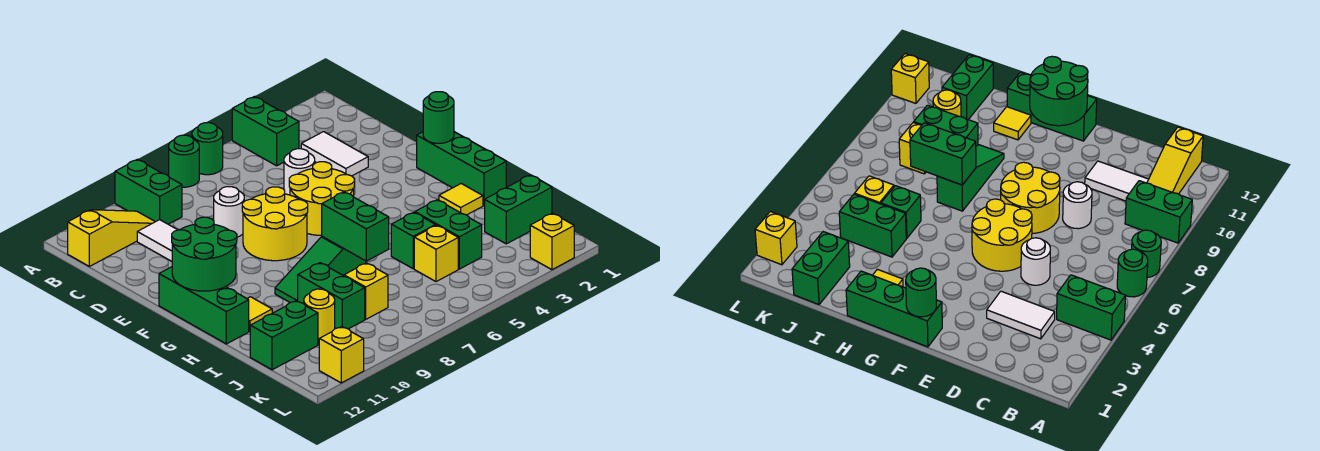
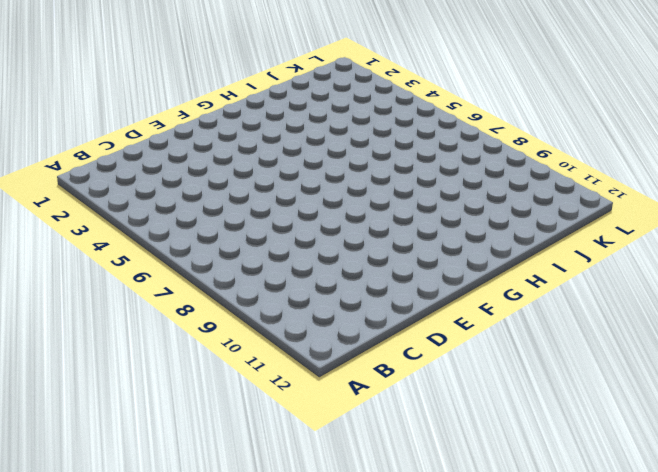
none -> green brick A4:B4 level 1
none -> green round brick A6 level 1
none -> green round brick A7 level 1

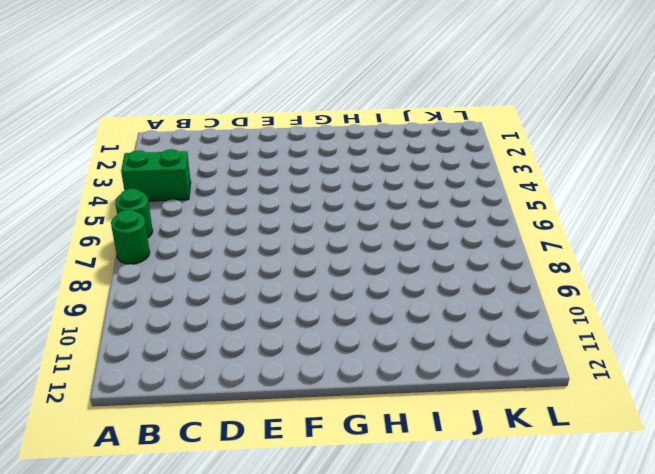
none -> green brick A9:B9 level 1
none -> yellow slope B10:B12 level 1 top 12
none -> white tile C3:D3 level 1

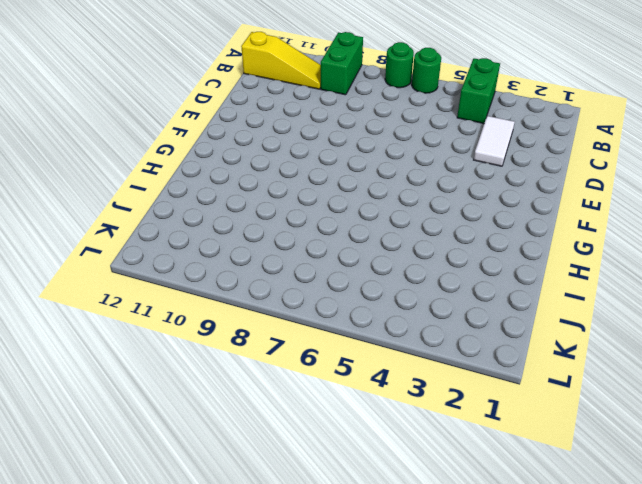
none -> white tile C10:D10 level 1
none -> white round brick D5 level 1
none -> white round brick D8 level 1

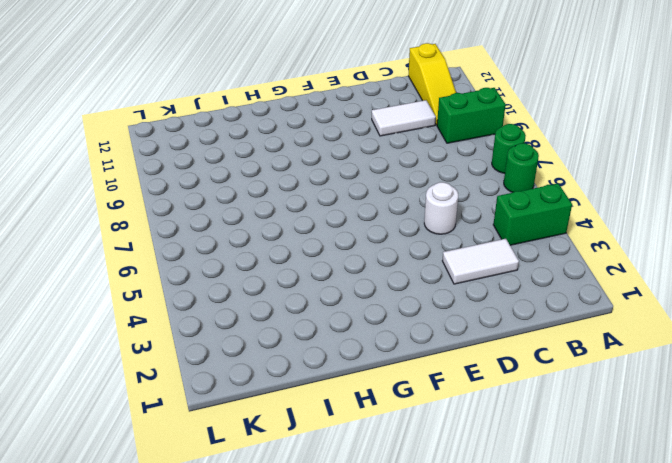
none -> white round brick D8 level 1
none -> yellow round brick E5:F6 level 1
none -> yellow round brick E7:F8 level 1

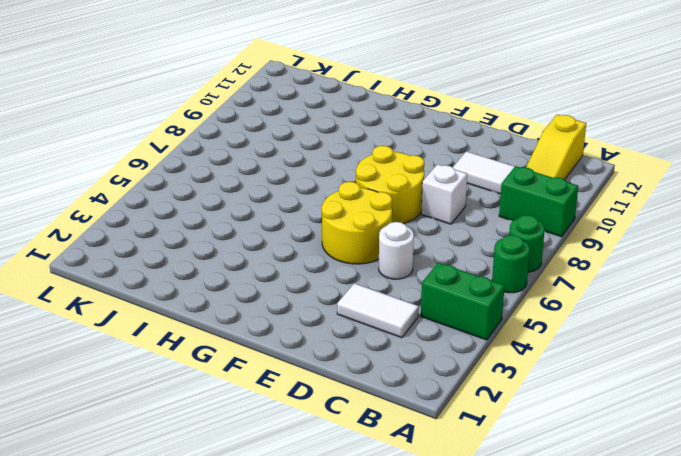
white brick D8 level 1 -> white round brick D8 level 1
none -> green brick F1:H1 level 1
none -> green brick F12:H12 level 1
none -> yellow tile H2 level 1

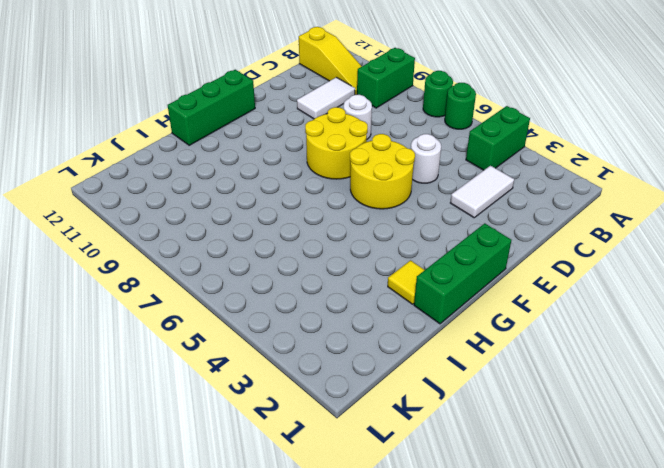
none -> green slope H7:H9 level 1 top 7
none -> yellow tile H11 level 1
none -> green brick I4:J4 level 1

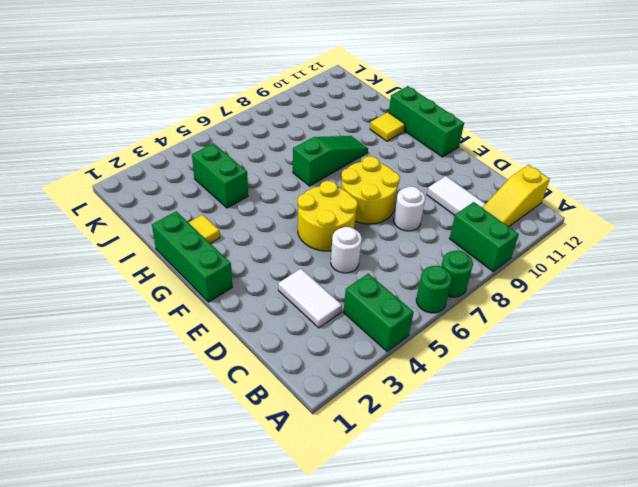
none -> green brick I5 level 1
none -> green brick I9:J9 level 1
none -> green brick J1:J2 level 1

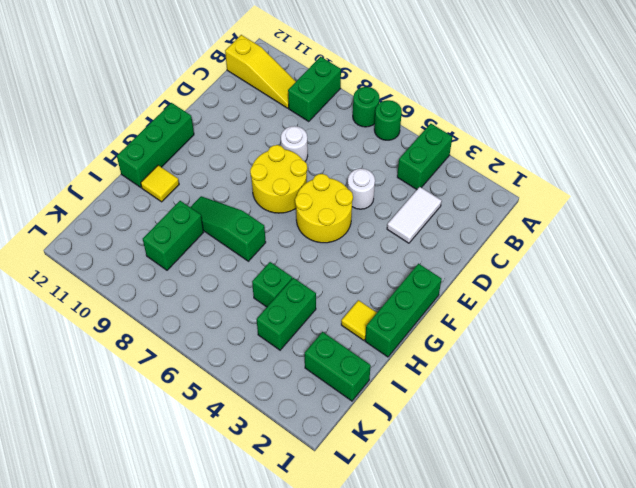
none -> white tile C10:D10 level 1
none -> yellow brick J5 level 1
none -> yellow brick J8 level 1

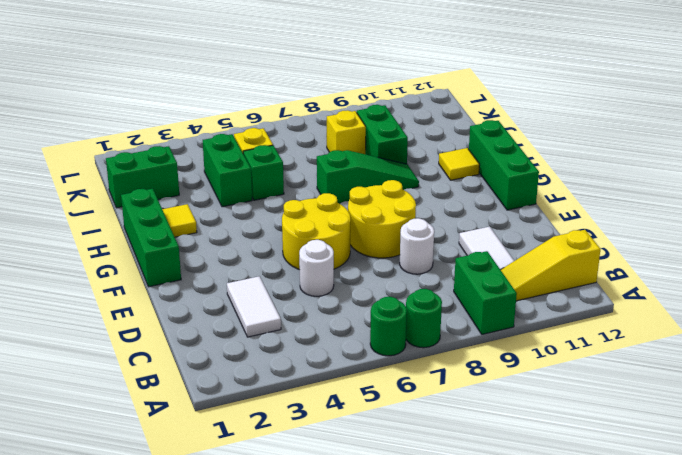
none -> green brick A4:B4 level 1
none -> yellow round brick J10 level 1
none -> green brick J11:J12 level 1

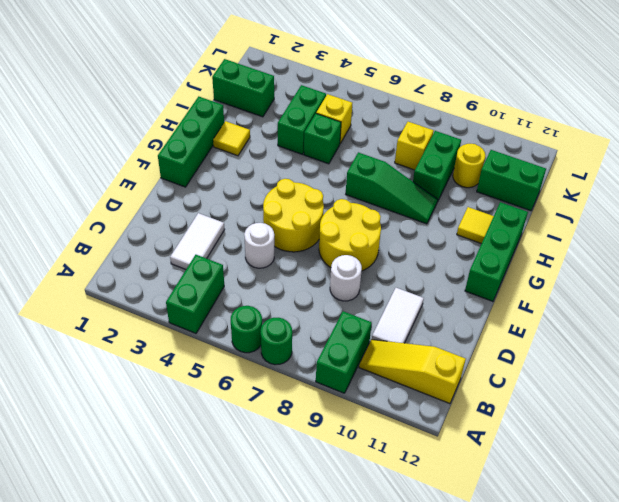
none -> yellow brick L2 level 1
none -> yellow brick L11 level 1
none -> green round brick F1 level 2

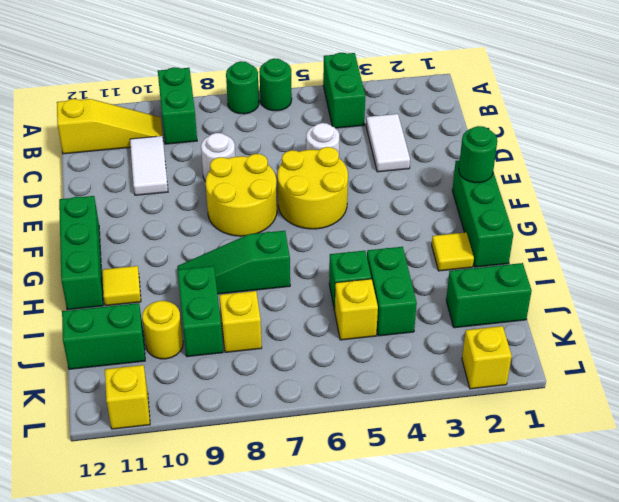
none -> green round brick F11:G12 level 2
none -> green brick H7:I7 level 2

